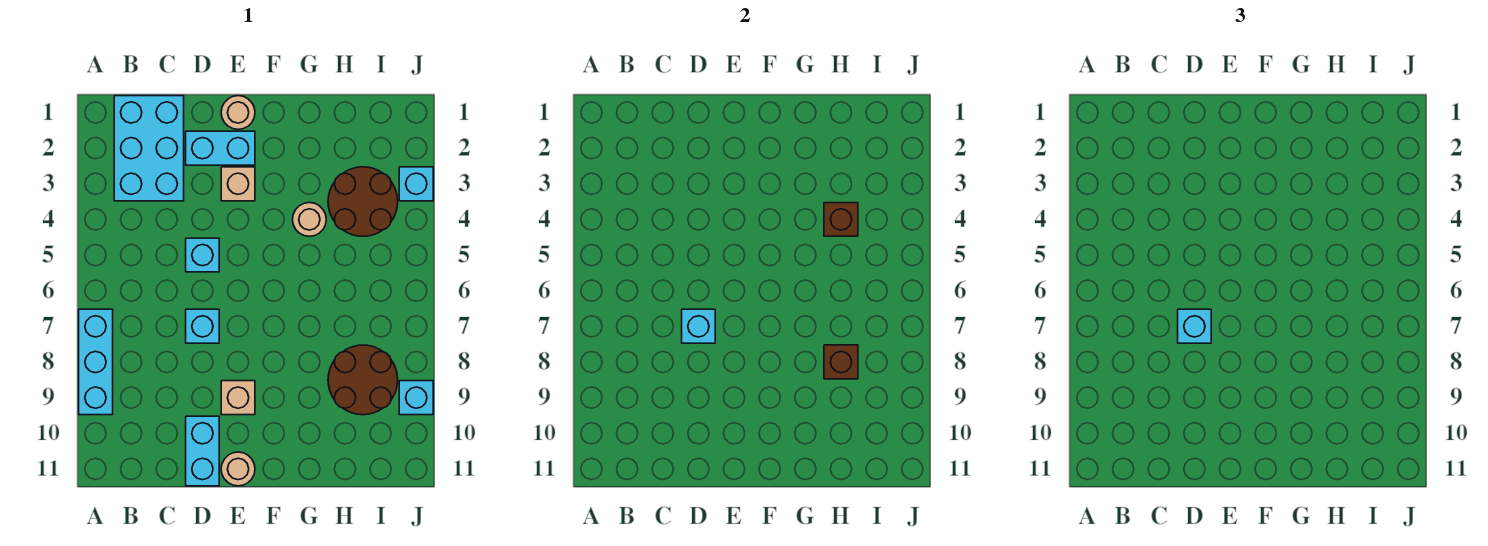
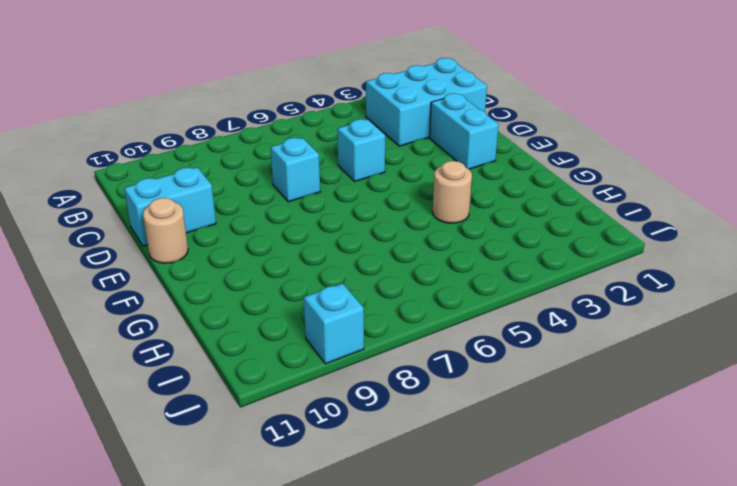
none -> cyan brick A7:A9 level 1
none -> tan round brick E1 level 1
none -> tan brick E3 level 1

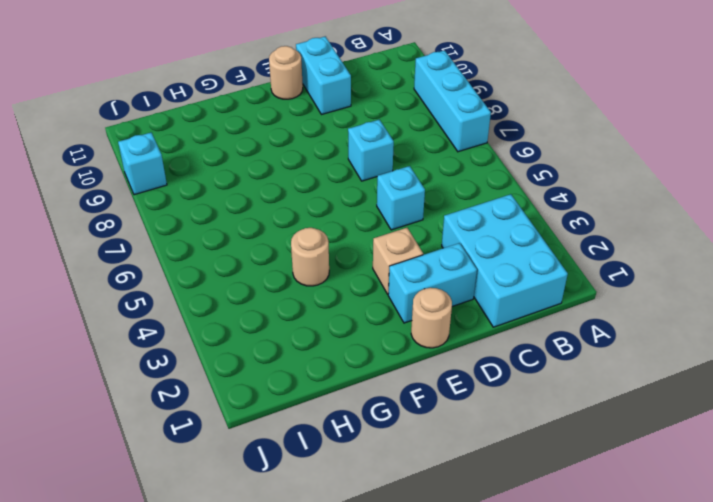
none -> tan brick E9 level 1
none -> brown round brick H3:I4 level 1
none -> brown round brick H8:I9 level 1

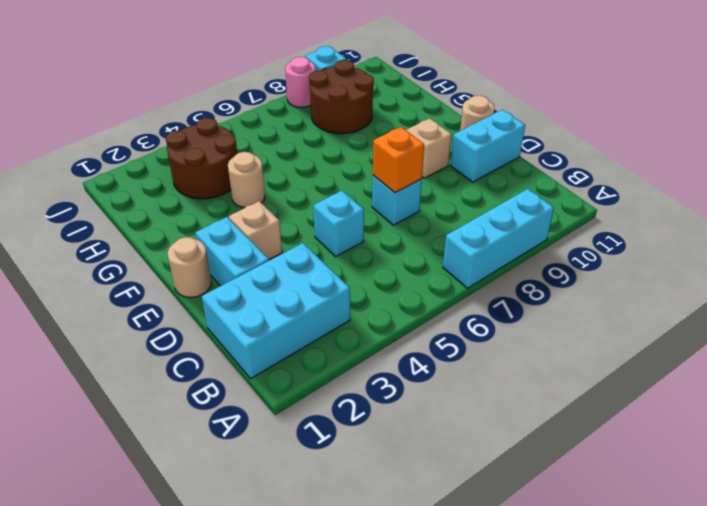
orange brick D7 level 2 -> cyan brick D7 level 2
pink round brick J8 level 1 -> none
none -> cyan brick J3 level 1
none -> brown brick H4 level 2
none -> brown brick H8 level 2

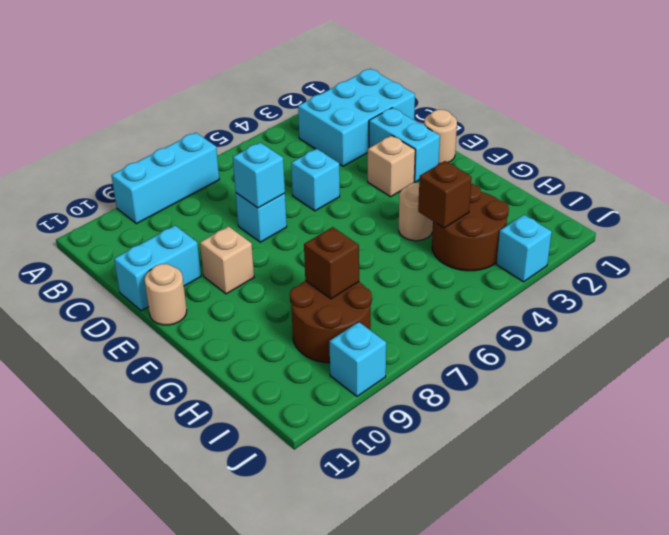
none -> cyan brick D7 level 3

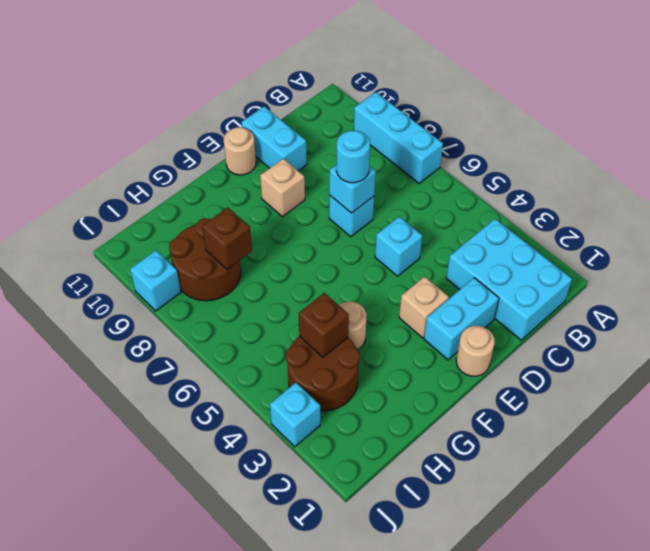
cyan round brick D7 level 3 -> cyan brick D7 level 3

